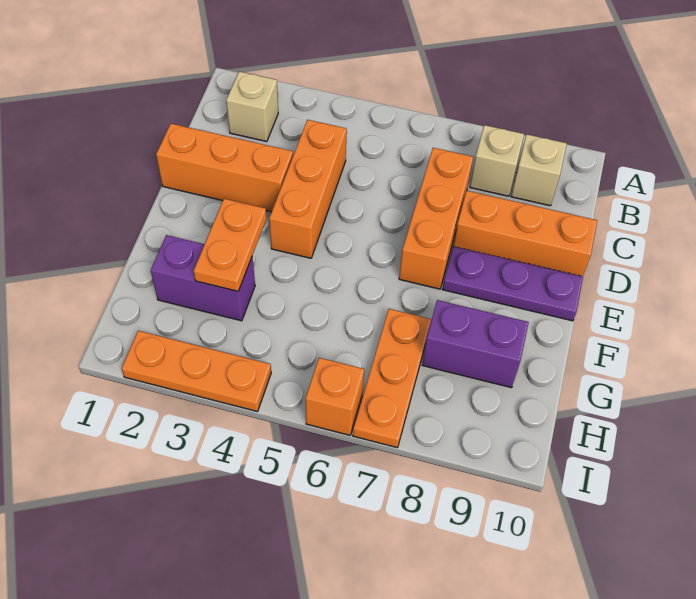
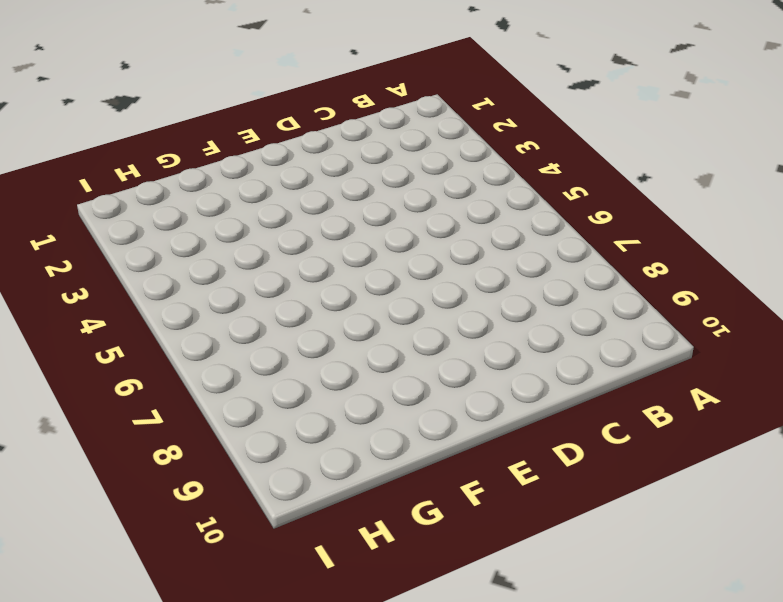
none -> tan brick B2 level 1
none -> tan brick B8 level 1
none -> tan brick B9 level 1

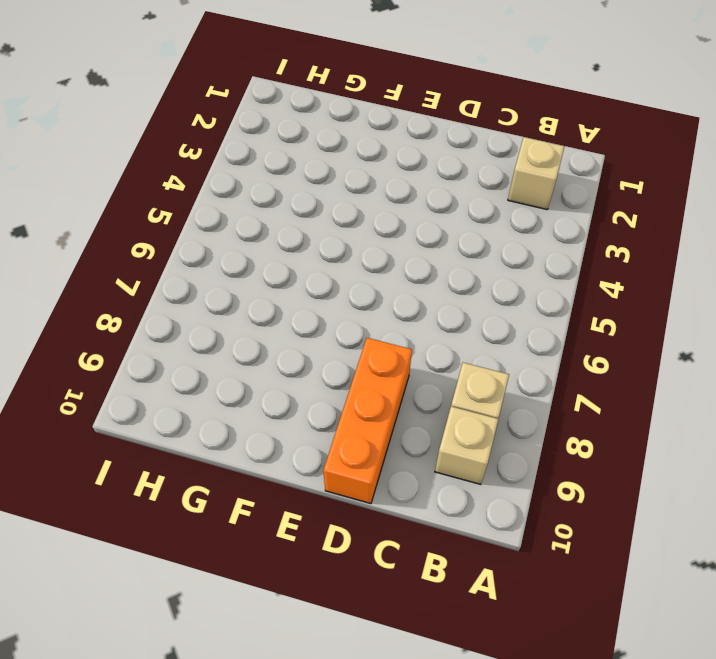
none -> orange brick C4:E4 level 1
none -> orange brick C7:E7 level 1
none -> orange brick D1:D3 level 1

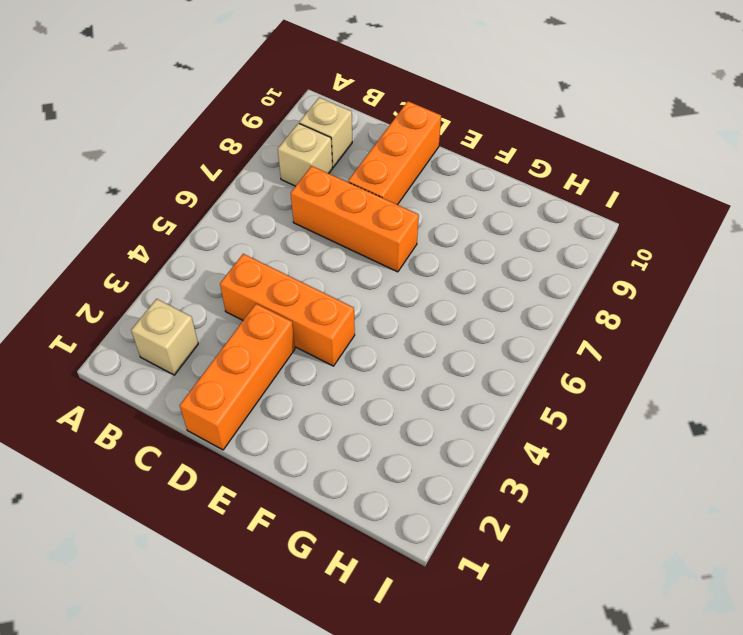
none -> purple plate E8:E10 level 1
none -> purple brick G2:G3 level 1
none -> orange plate G7:I7 level 1

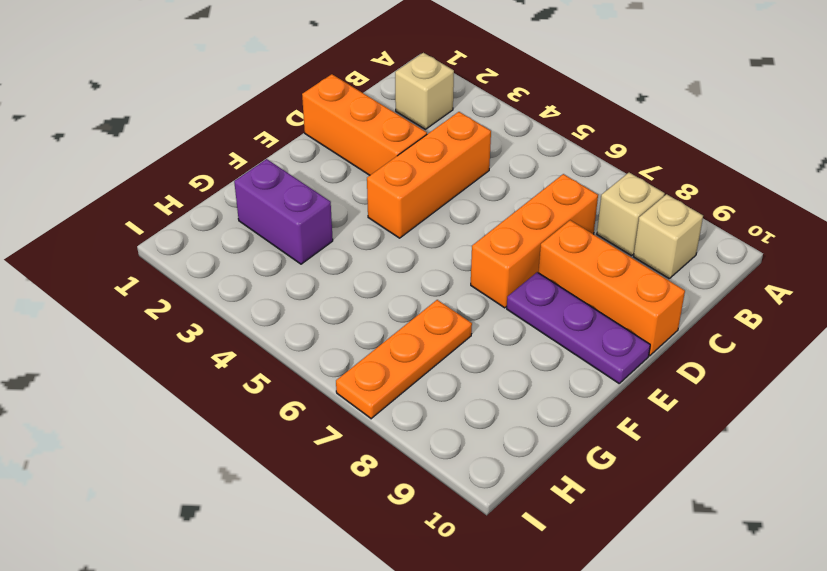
none -> purple brick G8:G9 level 1
none -> orange plate I2:I4 level 1
none -> orange brick I6 level 1

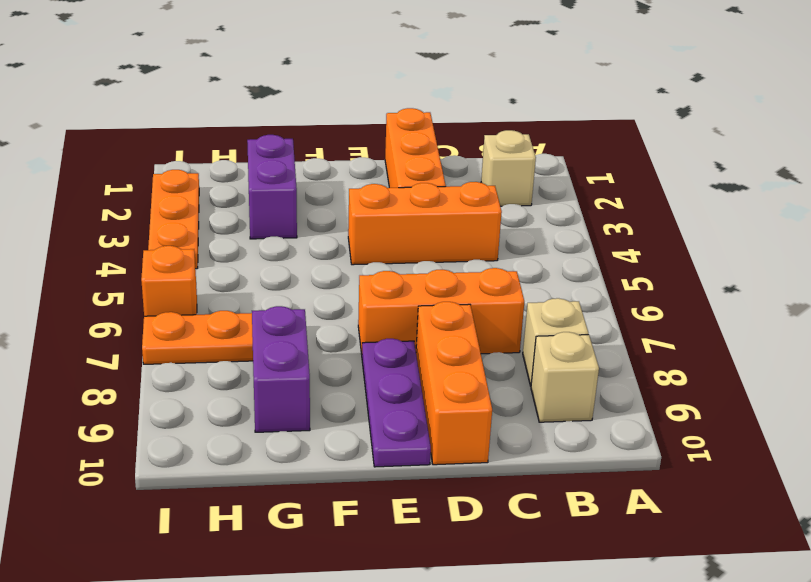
none -> orange plate F3:G3 level 2

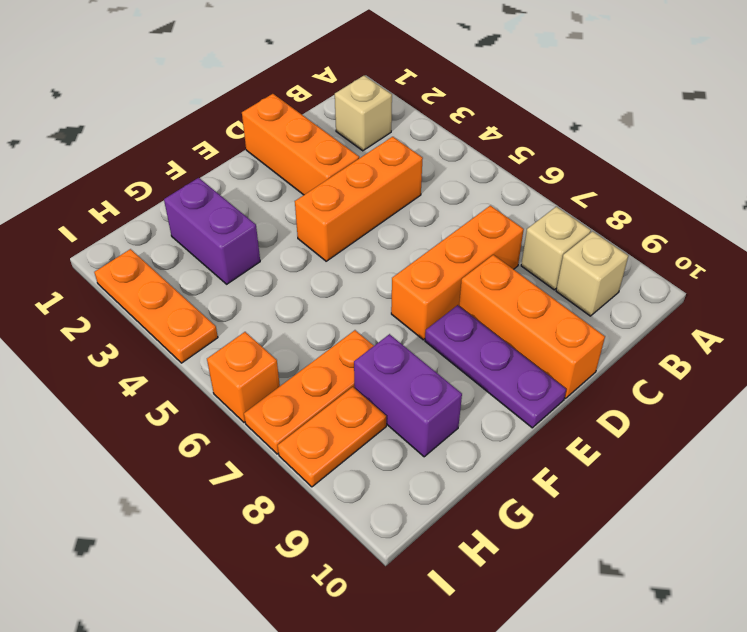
orange plate H8:I8 level 1 -> orange plate F3:G3 level 2

